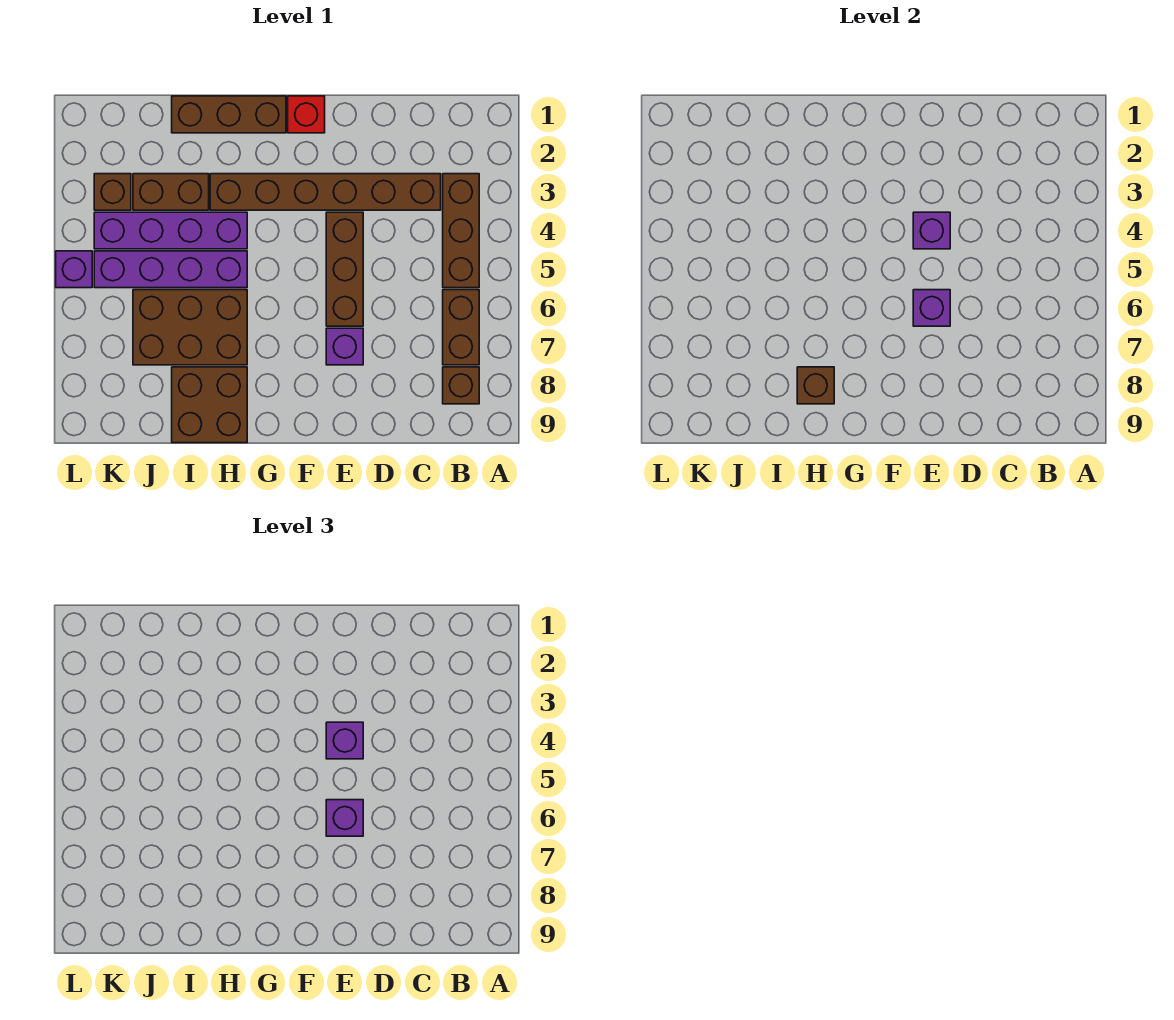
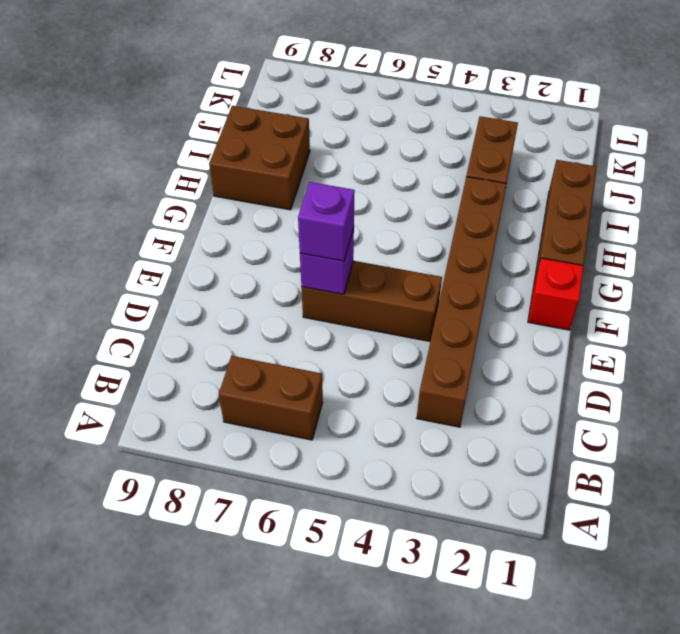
none -> brown brick B3:B5 level 1
none -> brown brick B8 level 1
none -> purple brick E7 level 1

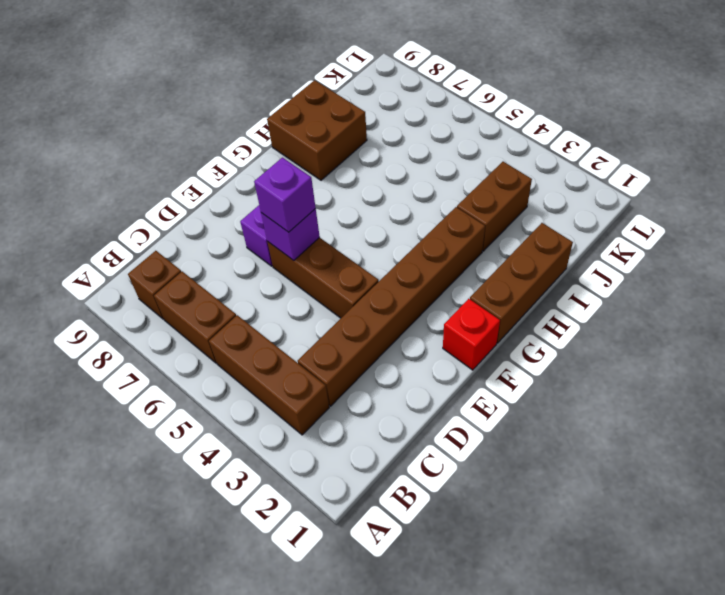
none -> purple brick H4:K4 level 1
none -> purple brick H5:K5 level 1
none -> brown brick H6:J7 level 1

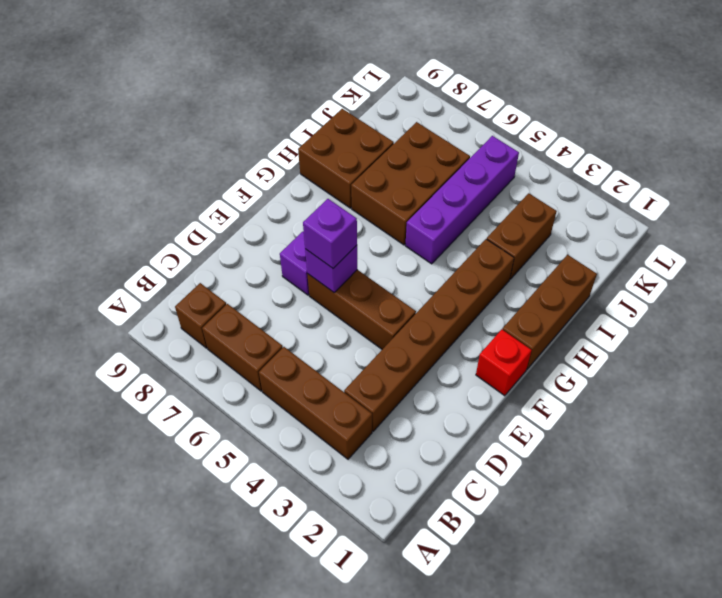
none -> purple brick H4:K4 level 1
none -> brown brick K3 level 1
none -> purple brick L5 level 1

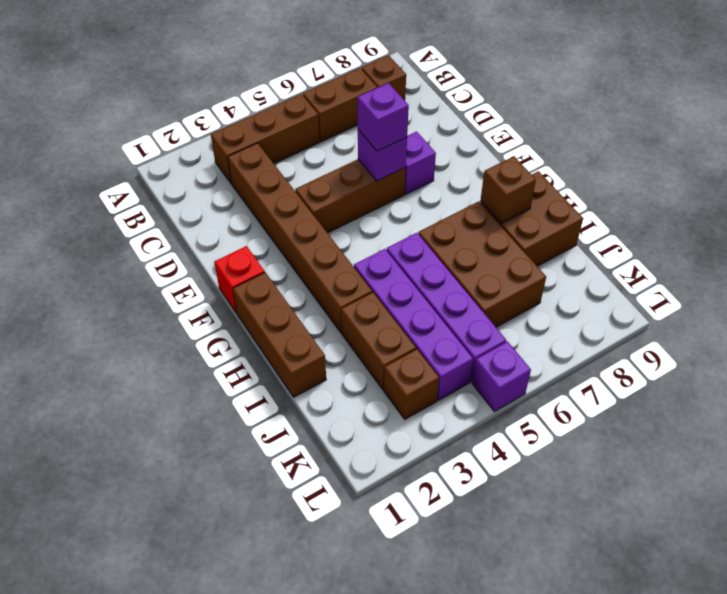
none -> purple brick E4 level 2
none -> purple brick E4 level 3

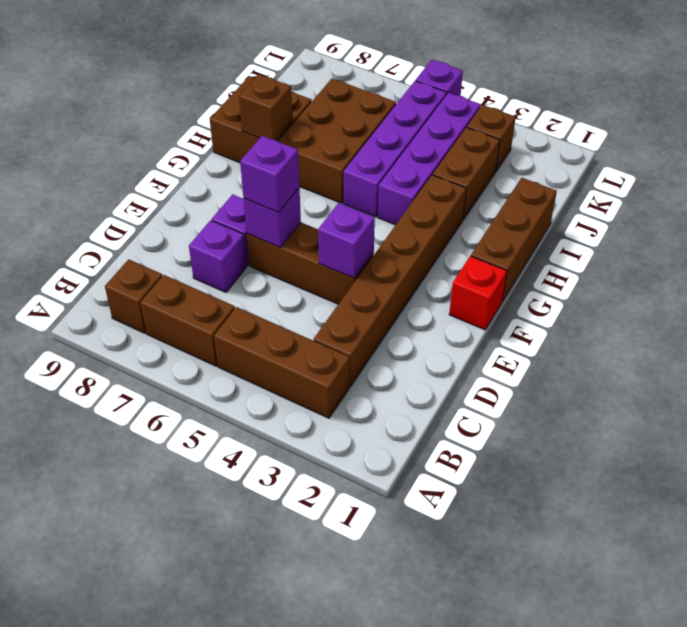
purple brick D7 level 1 -> purple brick E4 level 3

